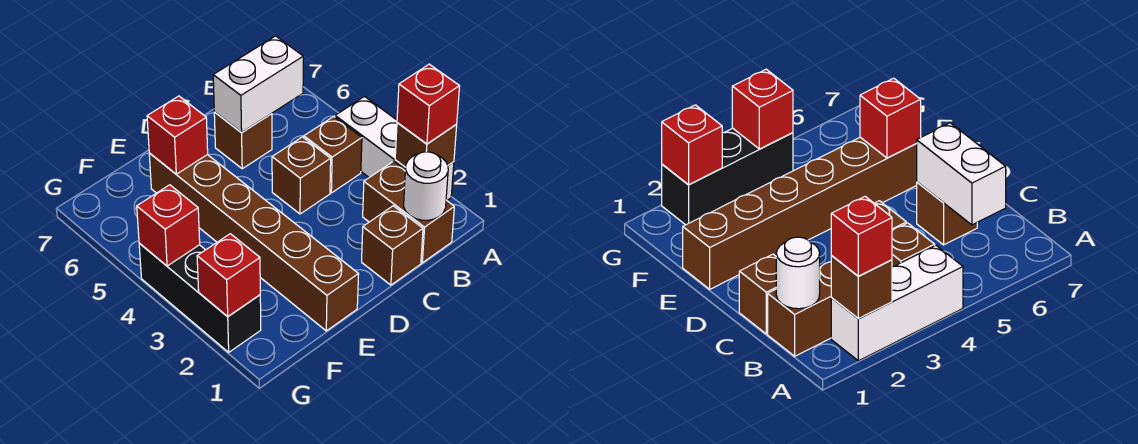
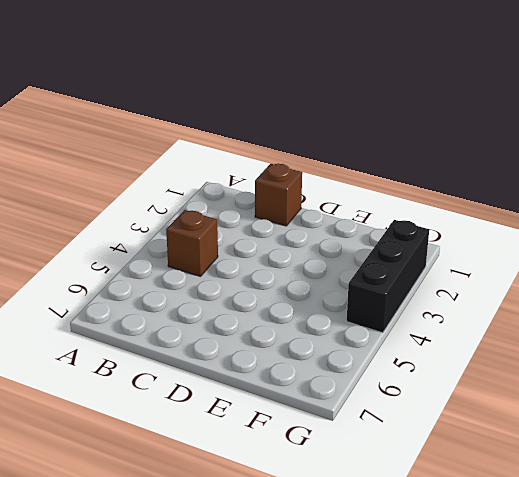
none -> white brick A2:A4 level 1
none -> brown brick B1:B2 level 1
none -> brown brick C4 level 1

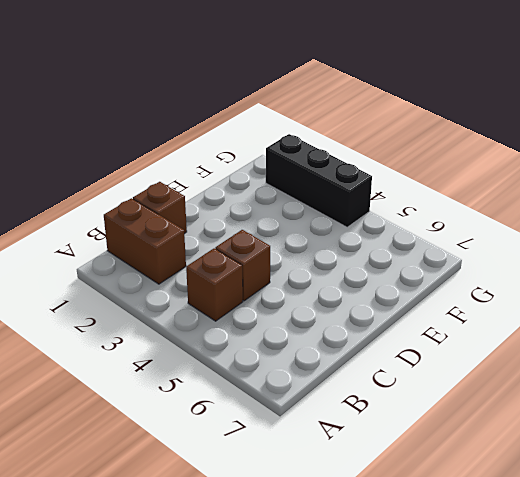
none -> white brick A2:A4 level 1
none -> brown brick C6 level 1
none -> brown brick E1:E6 level 1

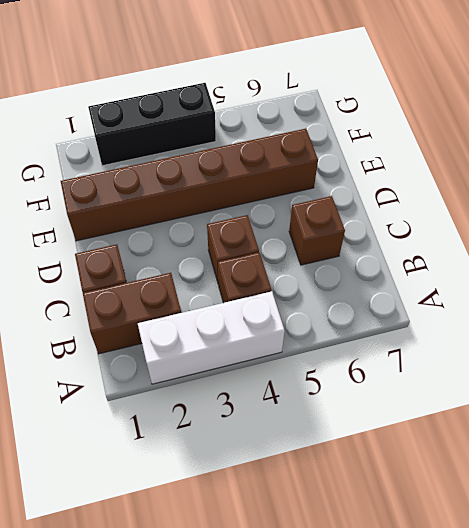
none -> brown brick A2 level 2
none -> white round brick B1 level 2
none -> white brick B6:C6 level 2

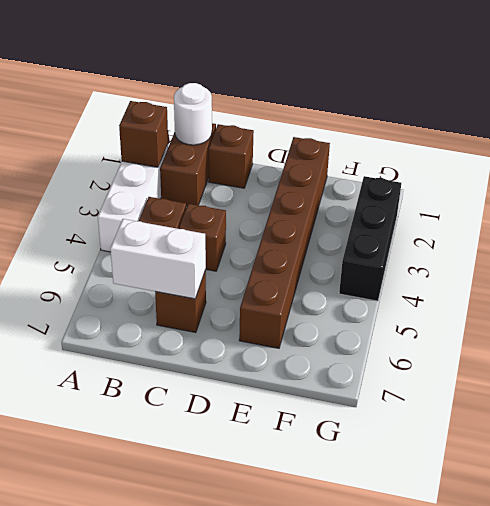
none -> red brick E6 level 2
none -> red brick G2 level 2
none -> red brick G4 level 2

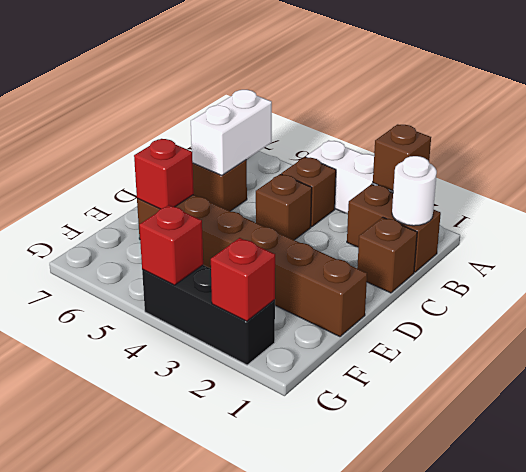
none -> red brick A2 level 3

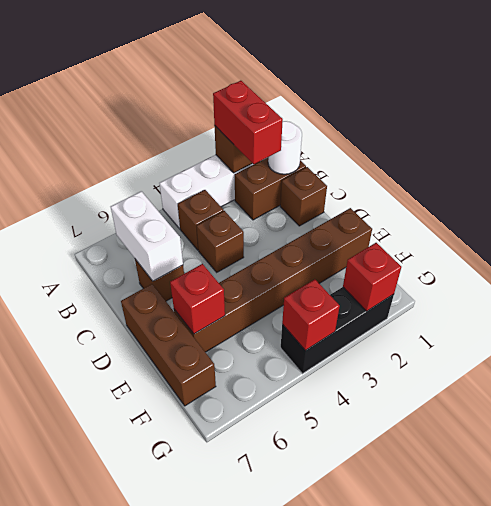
red brick A2:B2 level 3 -> red brick A2 level 3
brown brick D7:F7 level 1 -> none

